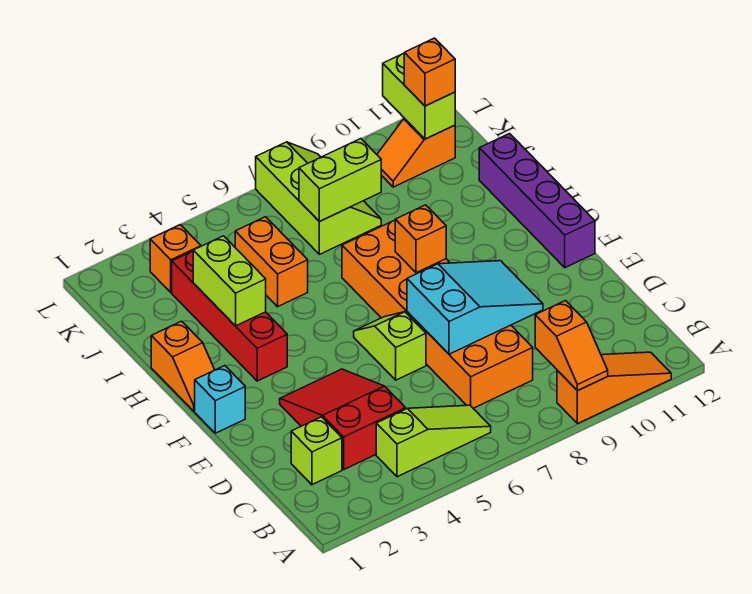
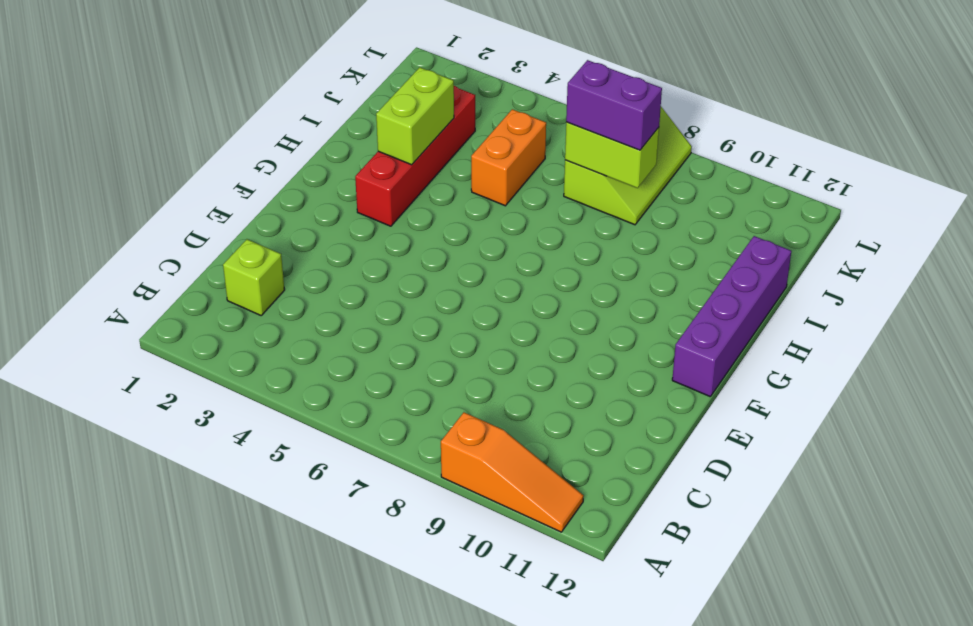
purple brick J7:J8 level 3 -> none
none -> lime slope B4:B6 level 1 top 4
none -> red slope C3:E4 level 1 top C
none -> orange brick C7:H8 level 1

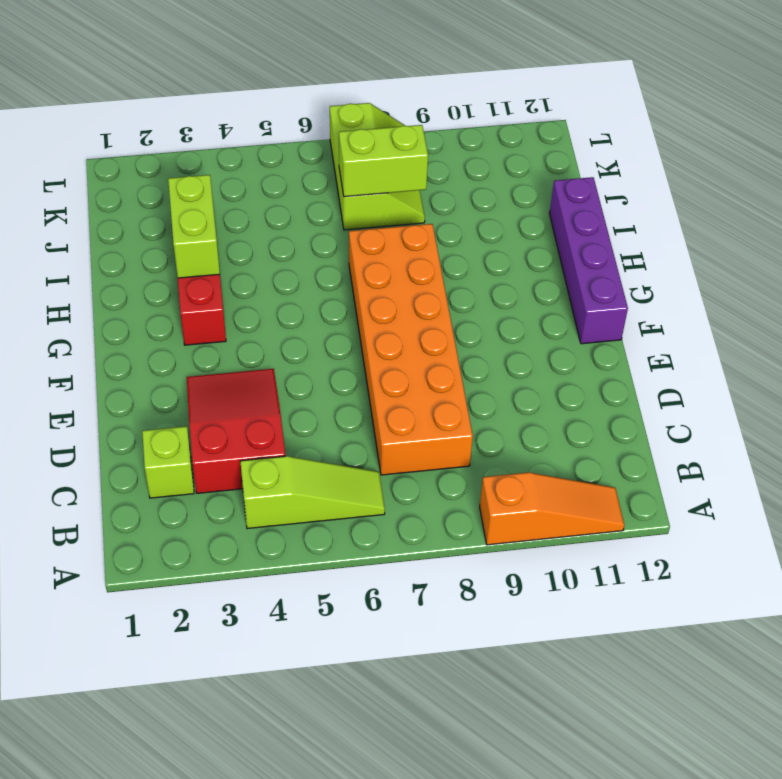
none -> lime slope E6:F6 level 1 top E
none -> cyan brick F1 level 1
none -> orange slope G1:H1 level 1 top H

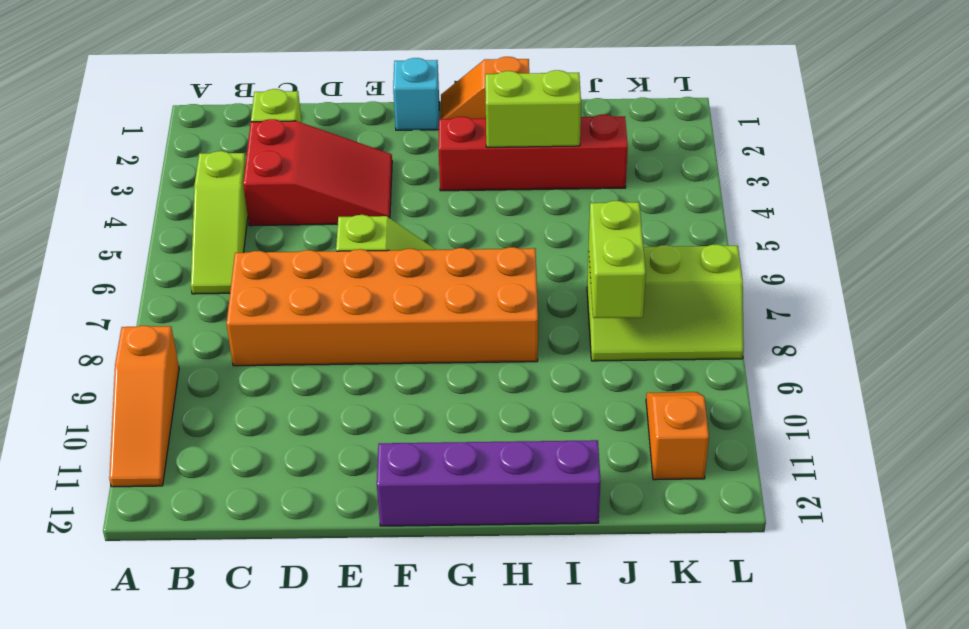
none -> orange brick I5:J5 level 1
none -> orange brick K3 level 1
none -> orange slope A9:B9 level 2 top B

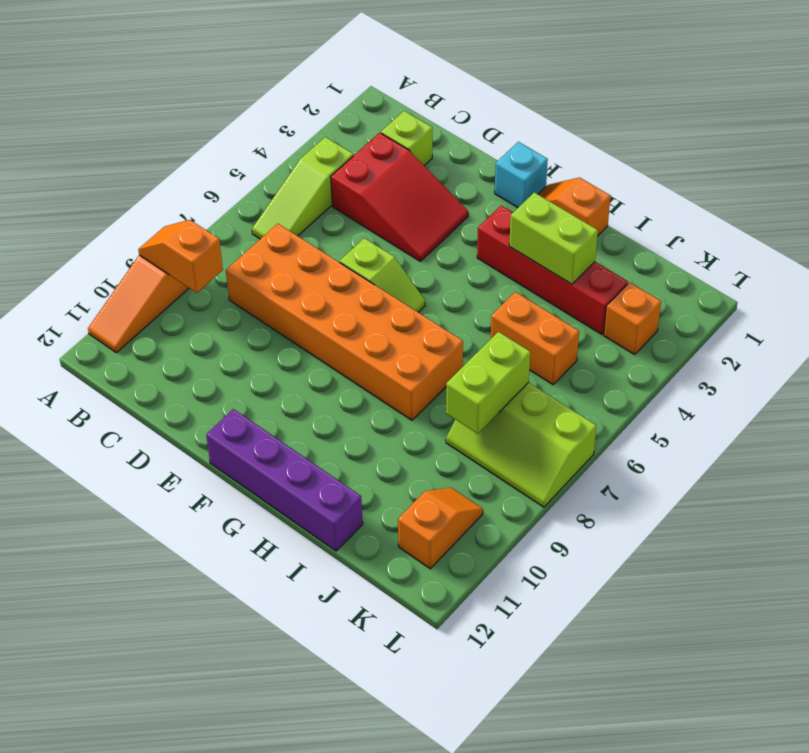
none -> cyan slope D7:E9 level 2 top 7
none -> orange brick G8 level 2
none -> lime brick K11:L11 level 2

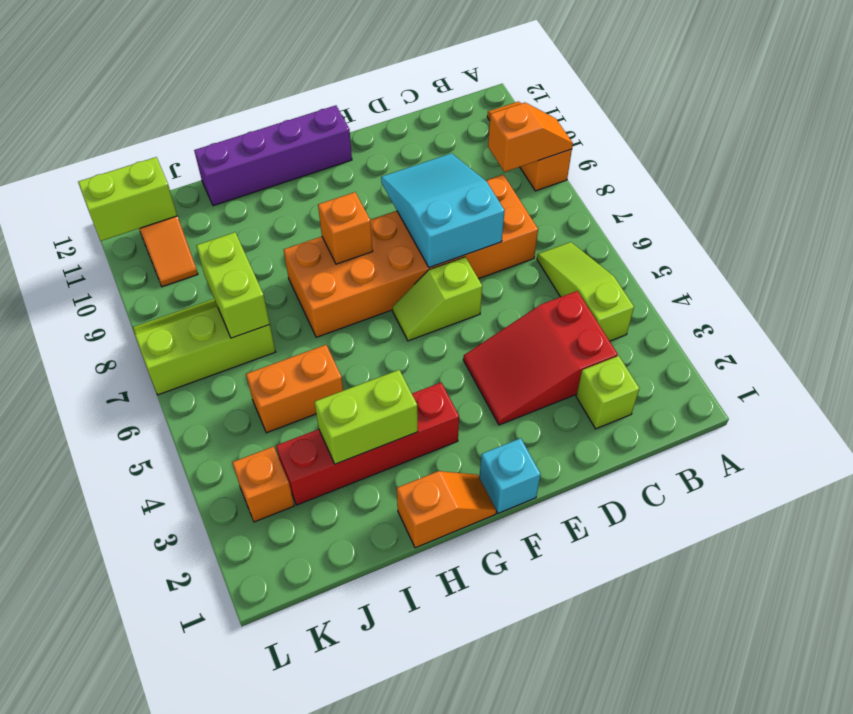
none -> orange brick K11 level 3

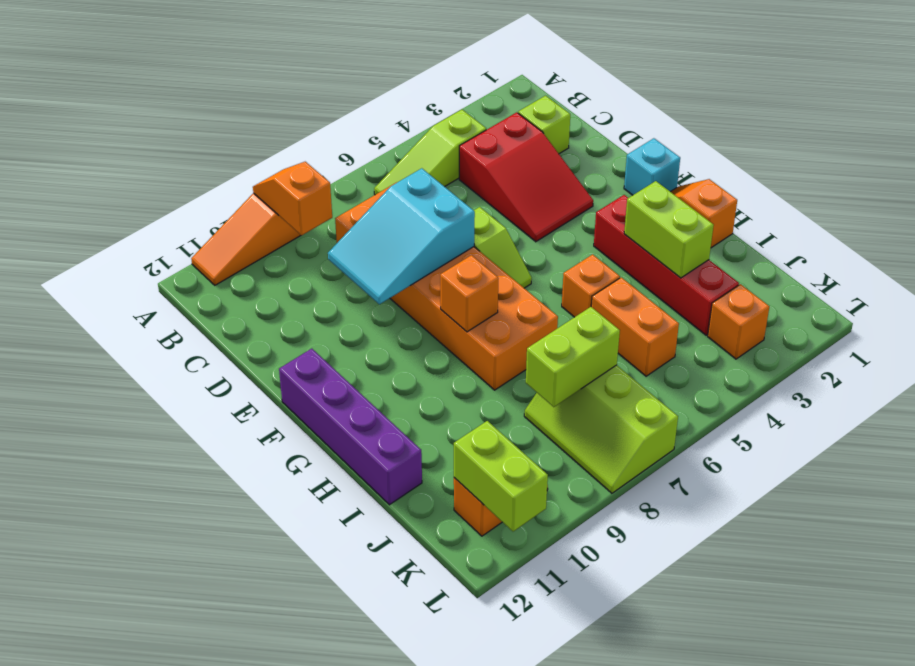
orange brick H5 level 1 -> orange brick K11 level 3

